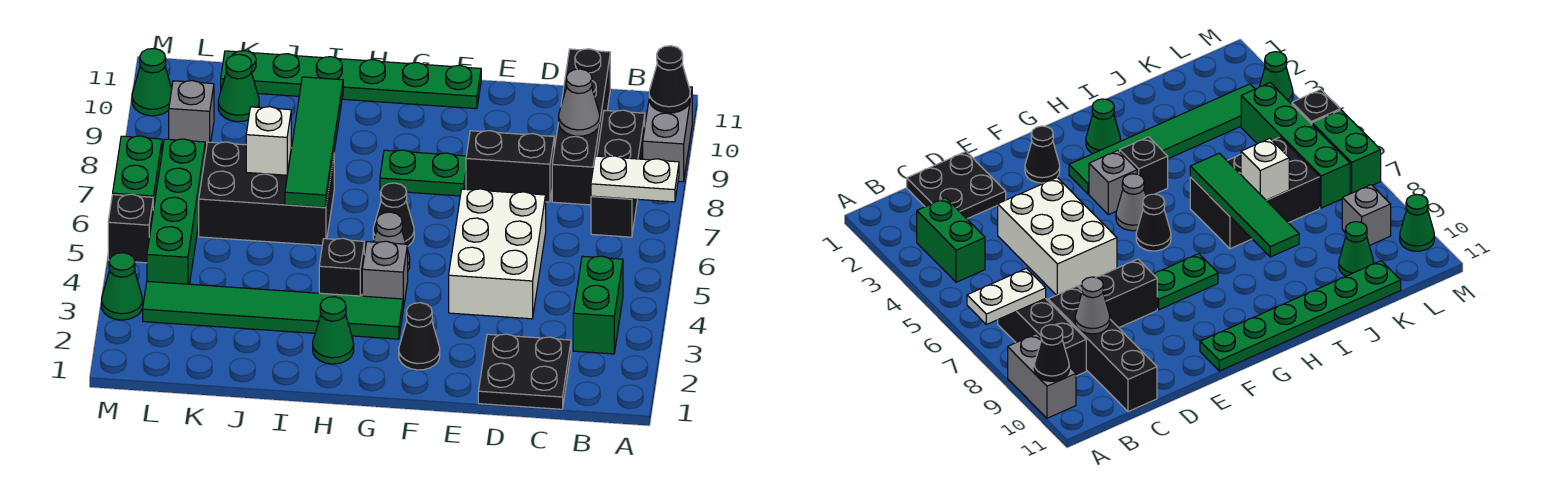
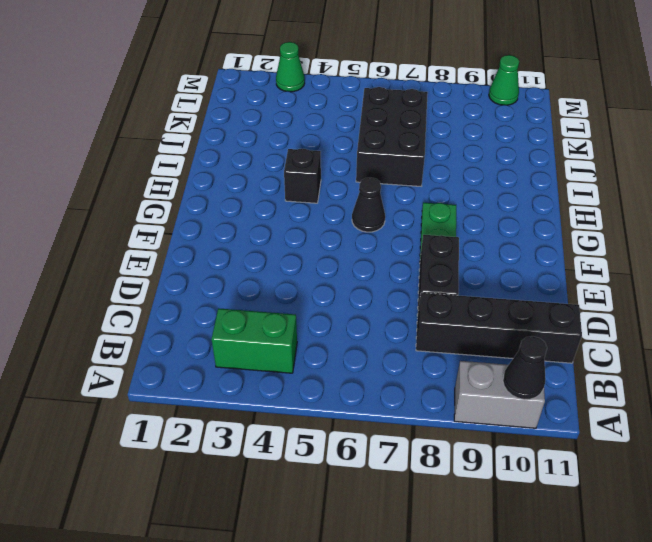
none -> black brick B7:B9 level 1
none -> black plate C1:D2 level 1
none -> white brick D4:E6 level 1

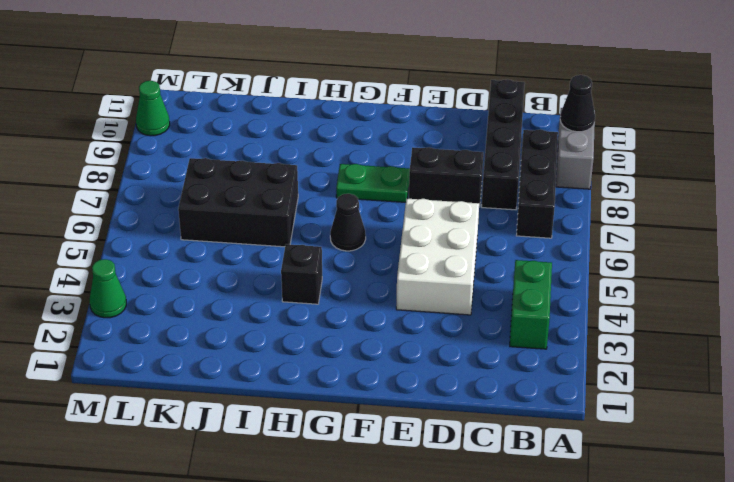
none -> black plate C1:D2 level 1
none -> black cone F2 level 1
none -> green plate F11:K11 level 1

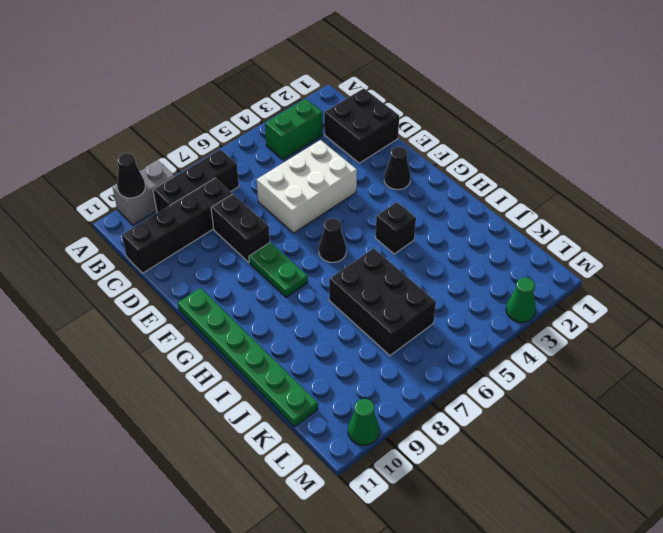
black brick C1:D2 level 1 -> black plate C1:D2 level 1
none -> green tile G3:L3 level 1
none -> grey brick G4 level 1
none -> grey cone G5 level 1

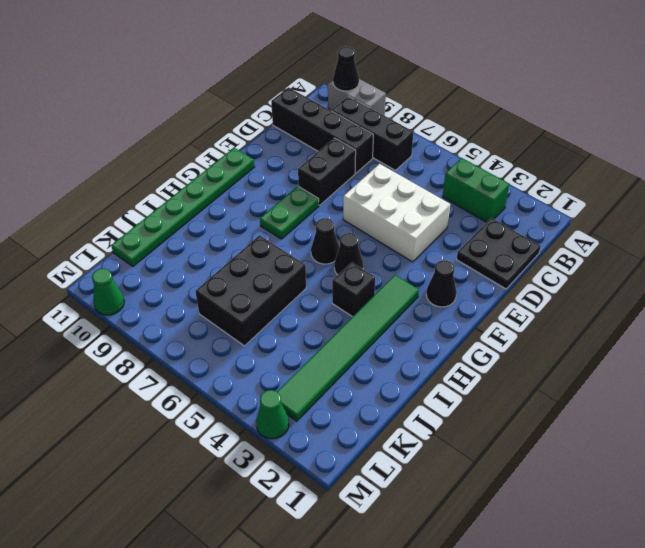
black cone G5 level 1 -> grey cone G5 level 1
none -> grey brick G4 level 1
none -> green cone H2 level 1
none -> green cone K10 level 1

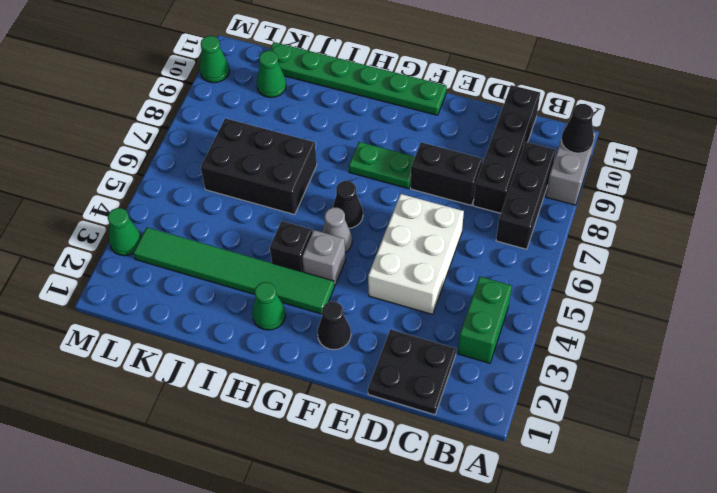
none -> green brick L4:L7 level 1
none -> grey brick L9 level 1
none -> black brick M5 level 1

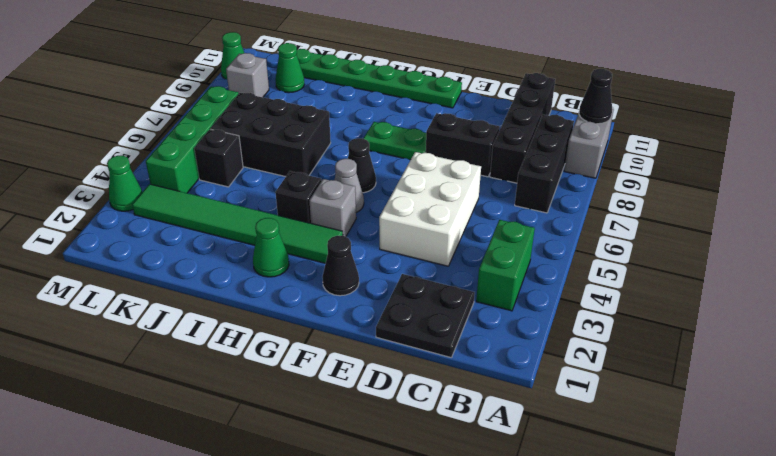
black brick K5 level 1 -> black brick M5 level 1
none -> green brick M6:M7 level 1
none -> white plate A7:B7 level 2
none -> grey cone C9 level 2

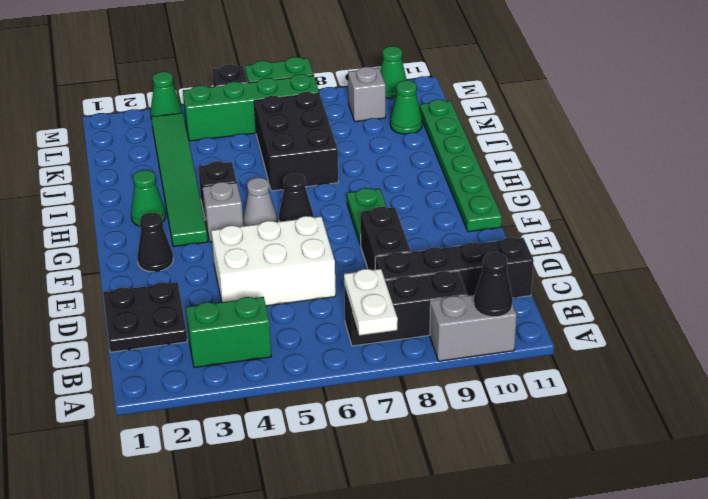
none -> grey cone C9 level 2
none -> green tile I6:I9 level 2
none -> white brick J7 level 2

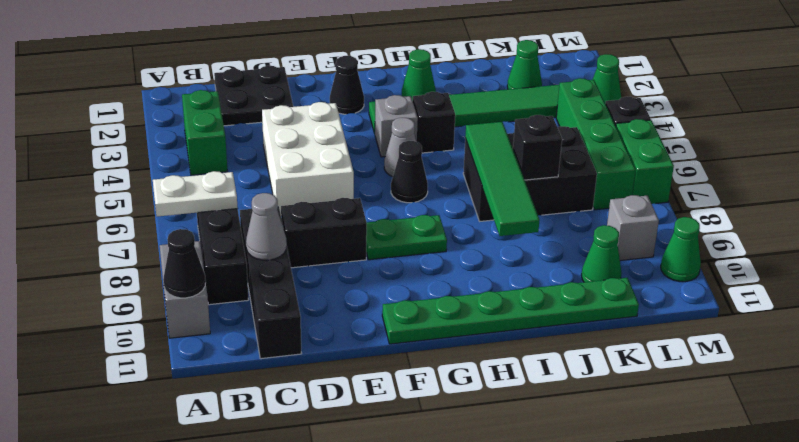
black brick J7 level 2 -> white brick J7 level 2
green cone K2 level 1 -> none

